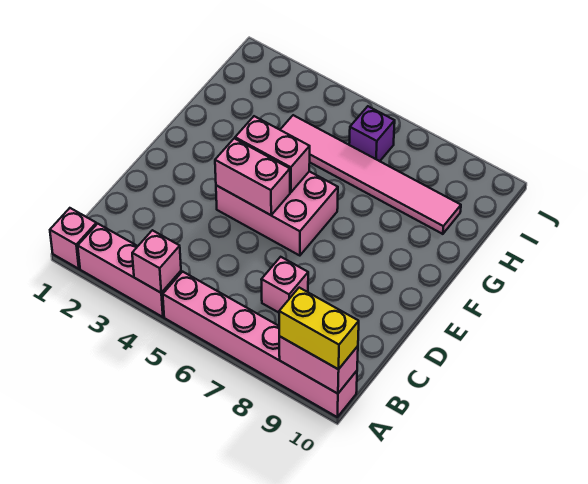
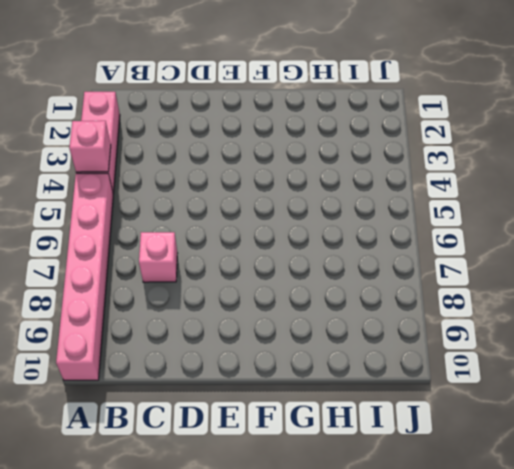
none -> pink brick A1 level 1
none -> pink brick E4:F6 level 1
none -> pink tile H4:H9 level 1

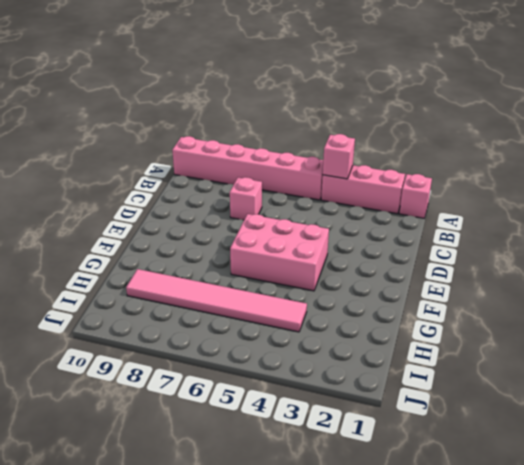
none -> purple brick I6 level 1
none -> pink brick A9:A10 level 2
none -> pink brick E4:E5 level 2

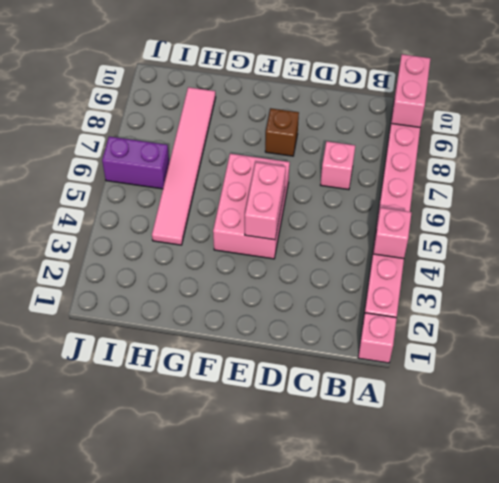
brown brick E8 level 1 -> none
purple brick I6:J6 level 1 -> purple brick I6 level 1
none -> pink brick F4:F5 level 2
none -> yellow brick A9:A10 level 3

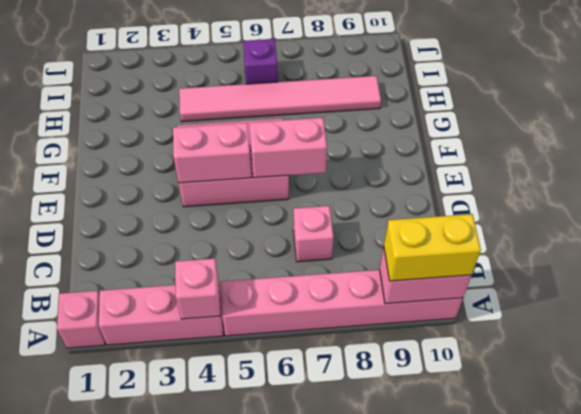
pink brick E6:E7 level 2 -> pink brick F4:F5 level 2

